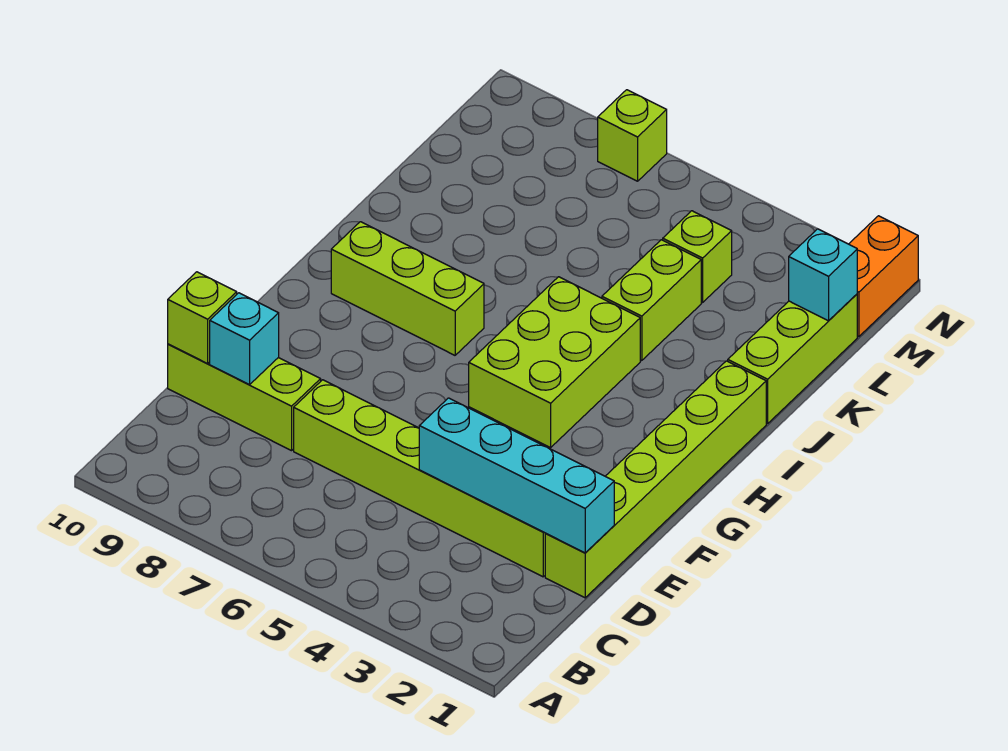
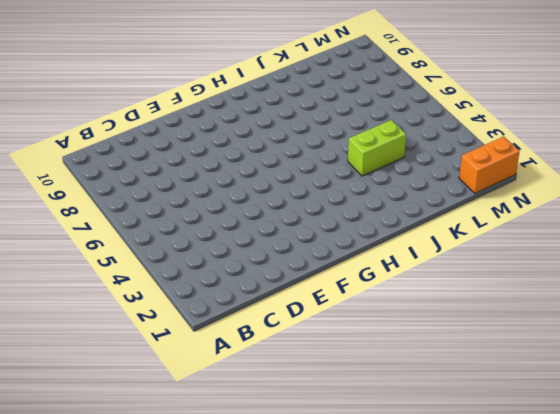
none -> lime brick D1:I1 level 1
none -> lime brick D2:D7 level 1
none -> lime brick D8:D10 level 1

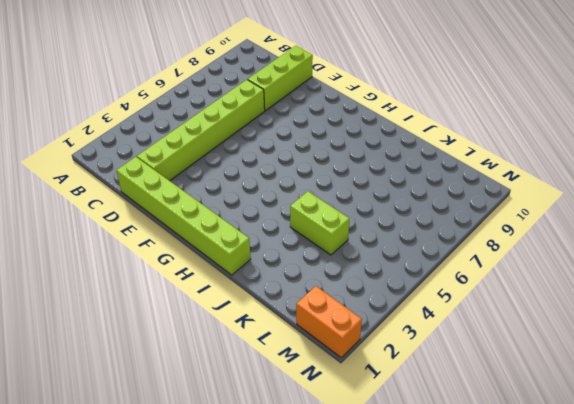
none -> lime brick G4:I5 level 1
none -> lime brick H7:H9 level 1
none -> lime brick J1:L1 level 1

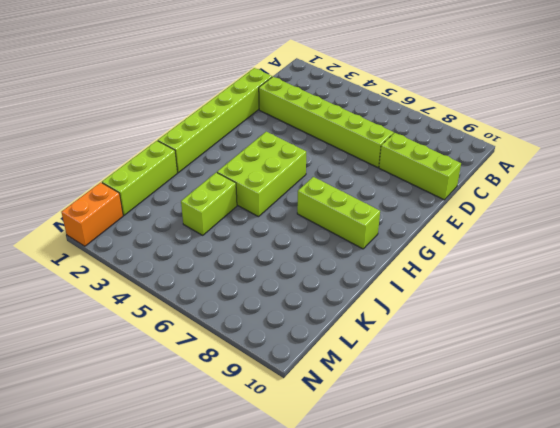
none -> lime brick L4 level 1
none -> lime brick N7 level 1
none -> cyan brick D1:D4 level 2

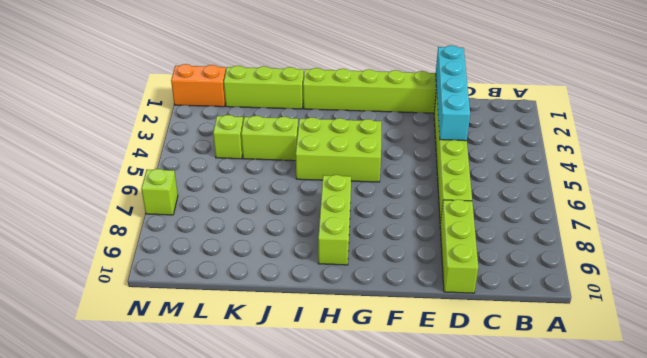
none -> cyan brick D9 level 2
none -> lime brick D10 level 2
none -> cyan brick L1 level 2

